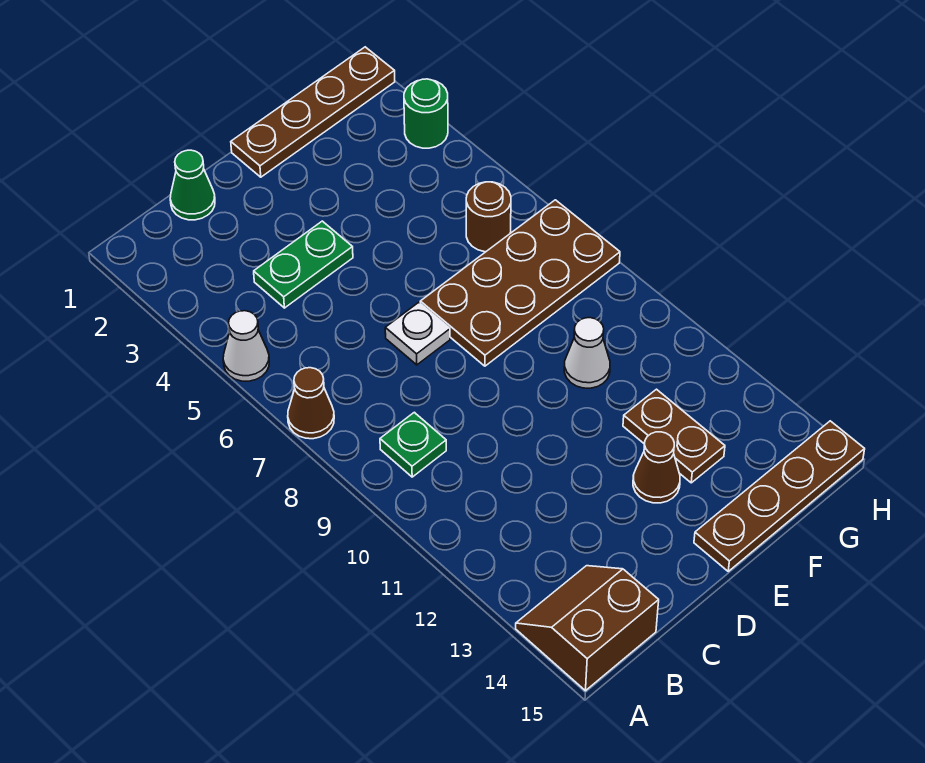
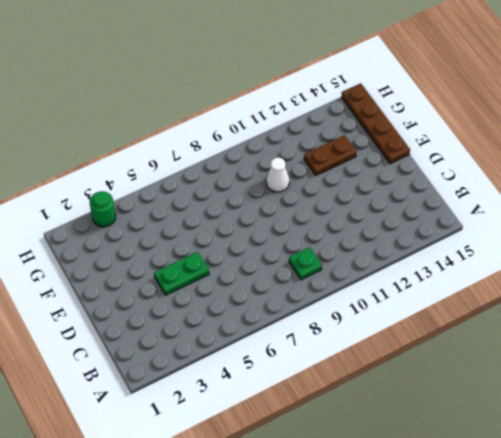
green plate D4:D5 level 1 -> green plate C4:D4 level 1
none -> white cone A5 level 1
none -> brown cone A7 level 1
none -> brown slope A14:B15 level 1 top 15

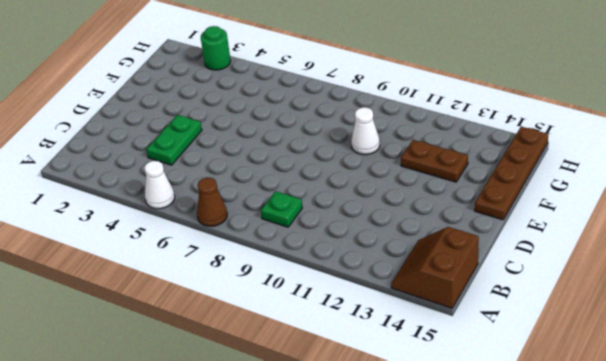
none -> green cone C1 level 1
none -> white plate D7 level 1
none -> brown plate E1:H1 level 1

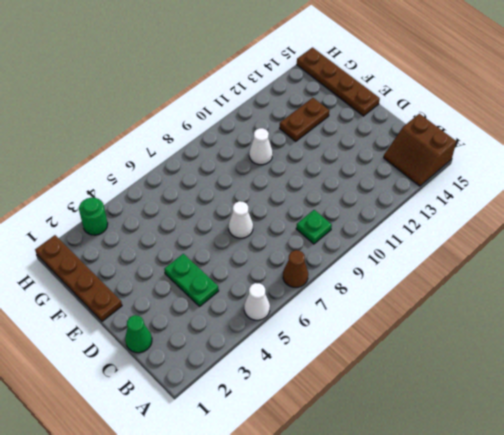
white cone D7 level 1 -> white plate D7 level 1
none -> brown plate E7:H8 level 1
none -> brown cone E13 level 1
none -> brown round brick G6 level 1

